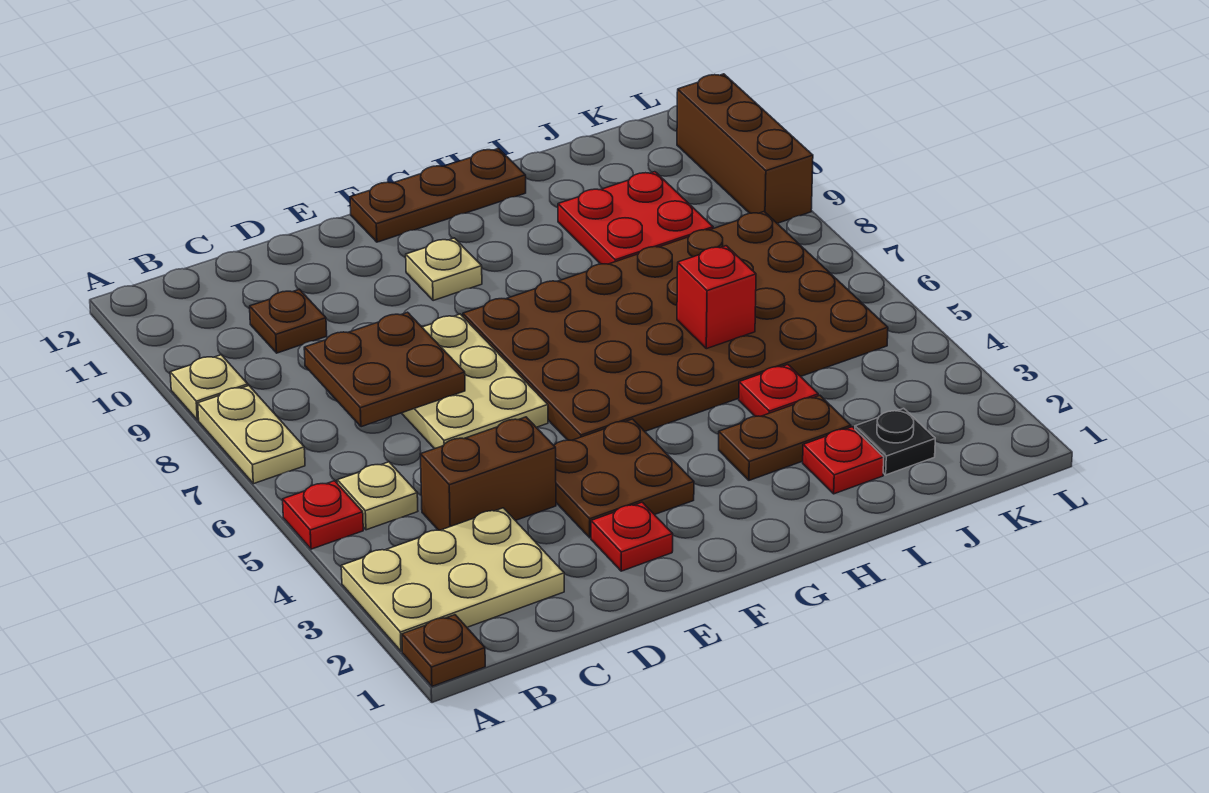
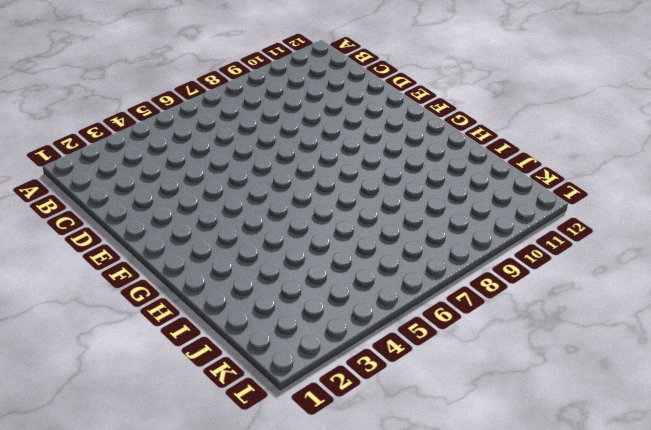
none -> brown plate A1 level 1
none -> tan plate A2:C3 level 1
none -> red plate A5 level 1

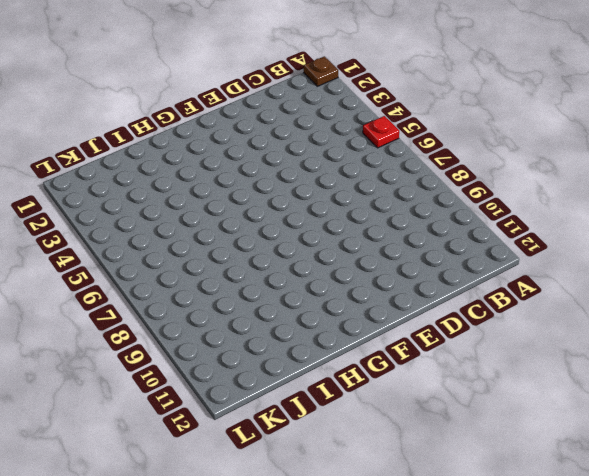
none -> tan plate A2:C3 level 1
none -> tan plate A7:A8 level 1
none -> tan plate A9 level 1

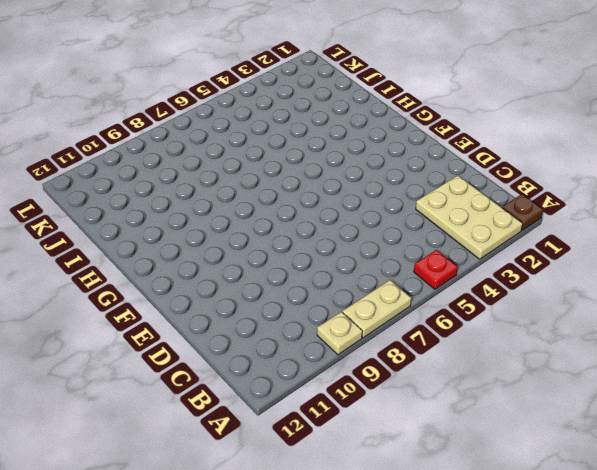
none -> tan plate B5 level 1
none -> brown brick C4:D4 level 1
none -> brown plate C10 level 1

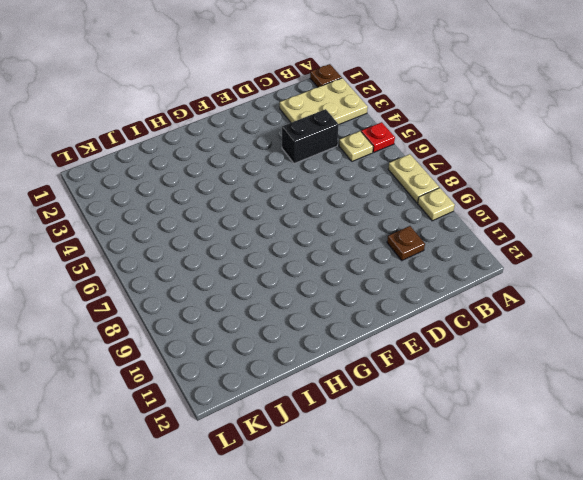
black brick C4:D4 level 1 -> brown brick C4:D4 level 1
none -> tan plate D6:E8 level 1
none -> red plate E2 level 1
none -> brown plate E3:F4 level 1

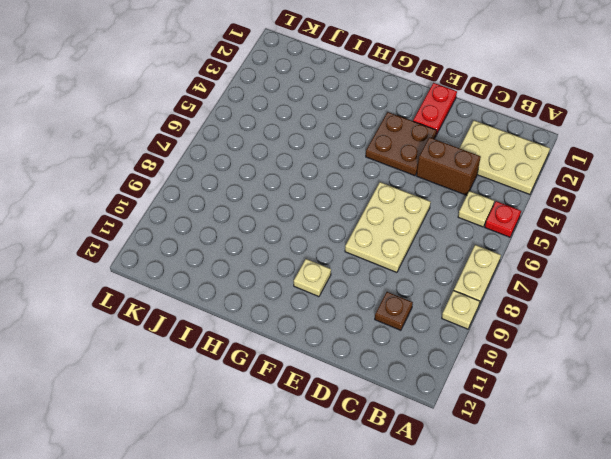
red plate E1:E2 level 1 -> red plate E2 level 1
none -> brown plate A1 level 1
none -> brown plate F5:K8 level 1
none -> brown plate F12:H12 level 1

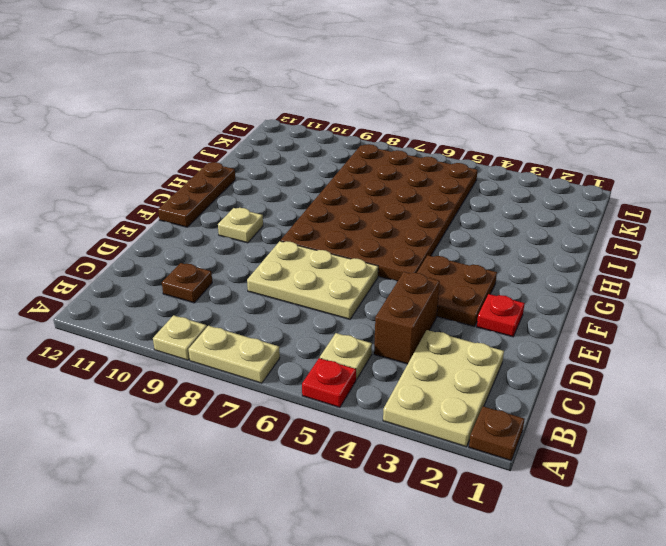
none -> brown plate H3:I3 level 1
none -> red plate I2 level 1
none -> red plate I4 level 1

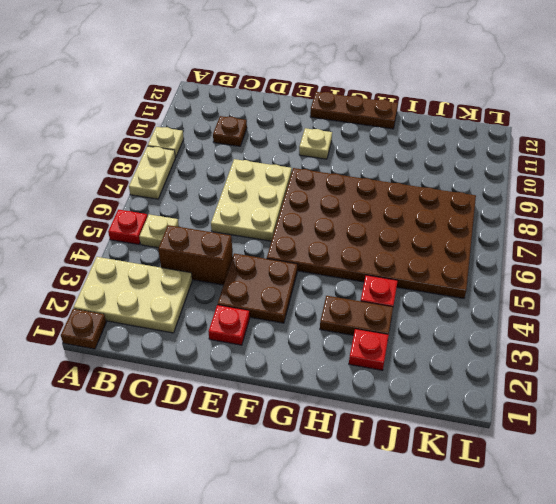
none -> red plate I9:J10 level 1
none -> black plate J2 level 1
none -> brown brick L9:L11 level 1

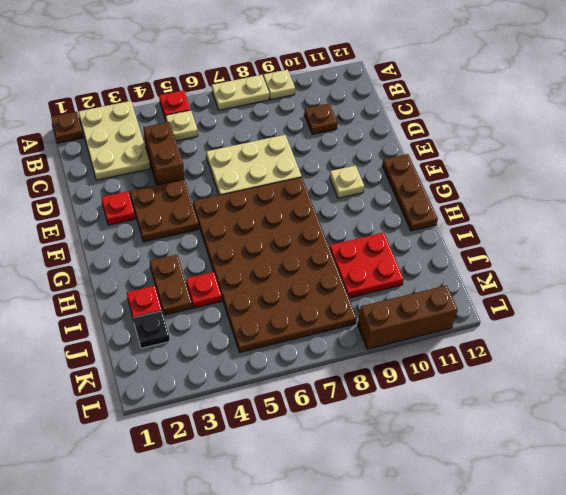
none -> brown plate C7:D8 level 2
none -> red brick I6 level 2

